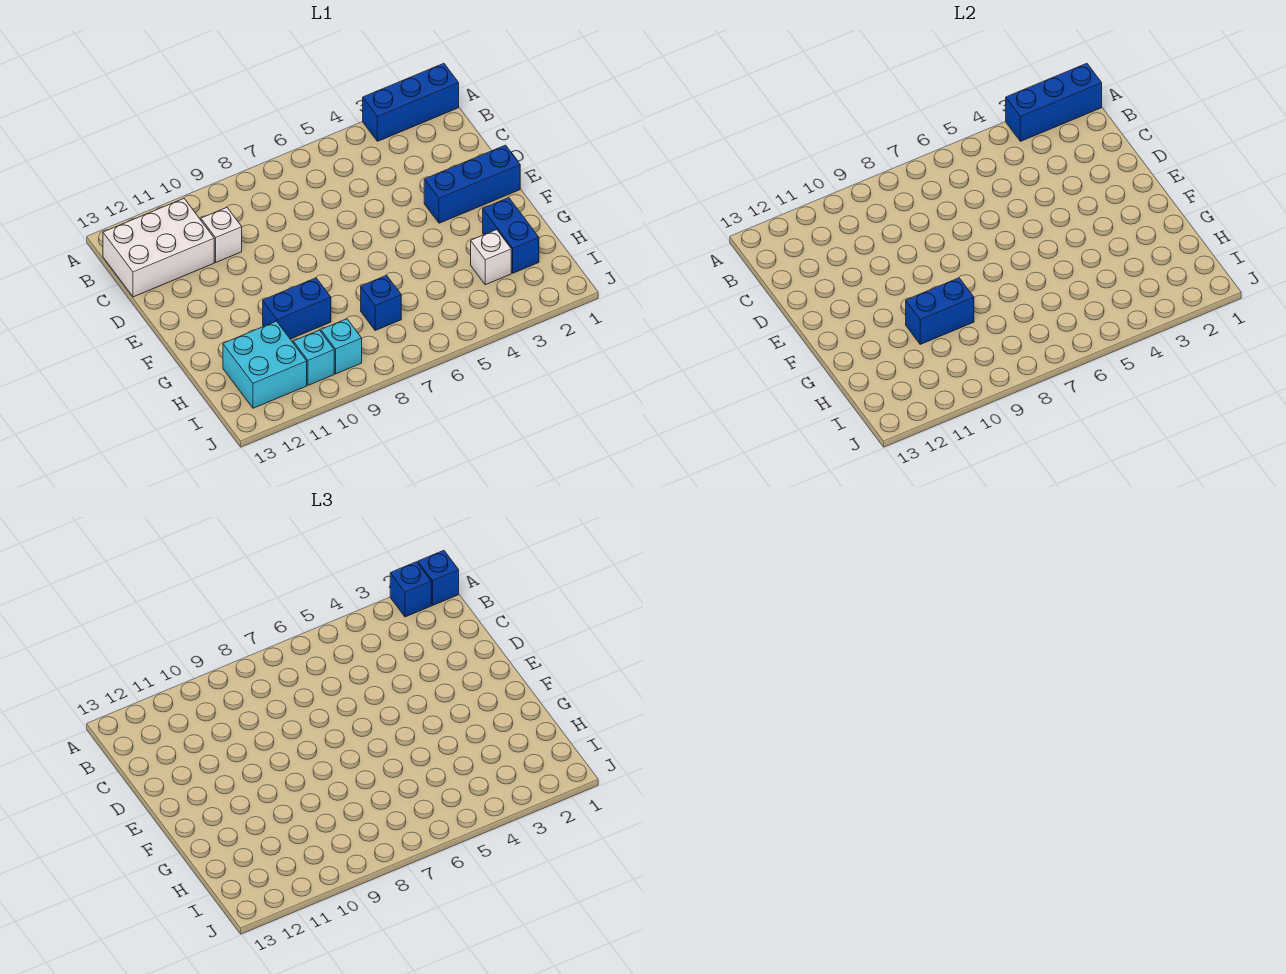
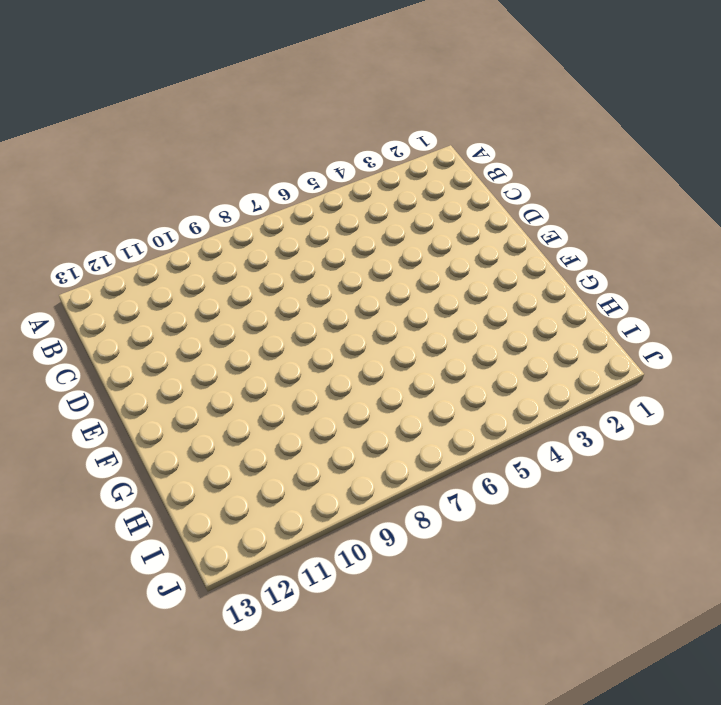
none -> blue brick A1:A3 level 1
none -> white brick B11:C13 level 1
none -> white brick C10 level 1

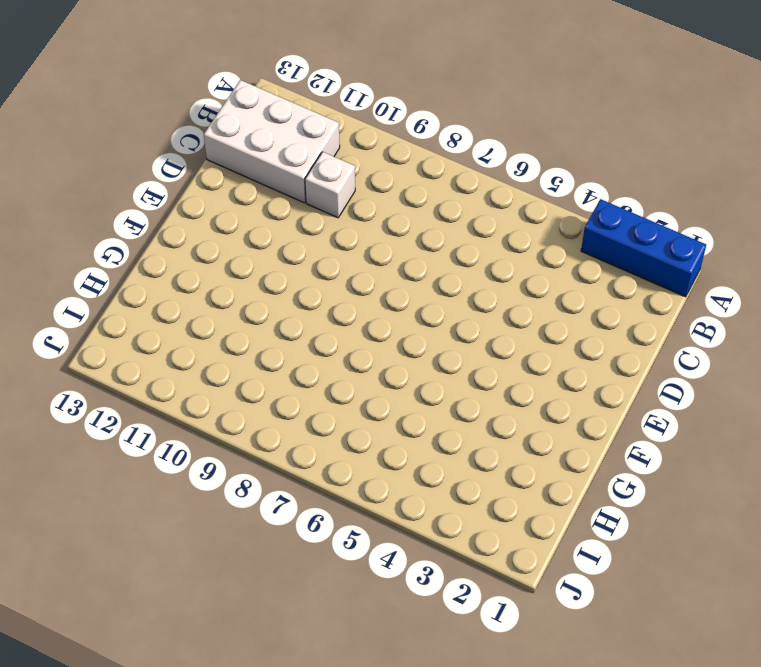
none -> blue brick E1:E3 level 1
none -> blue brick G2:H2 level 1
none -> blue brick G9:G10 level 1

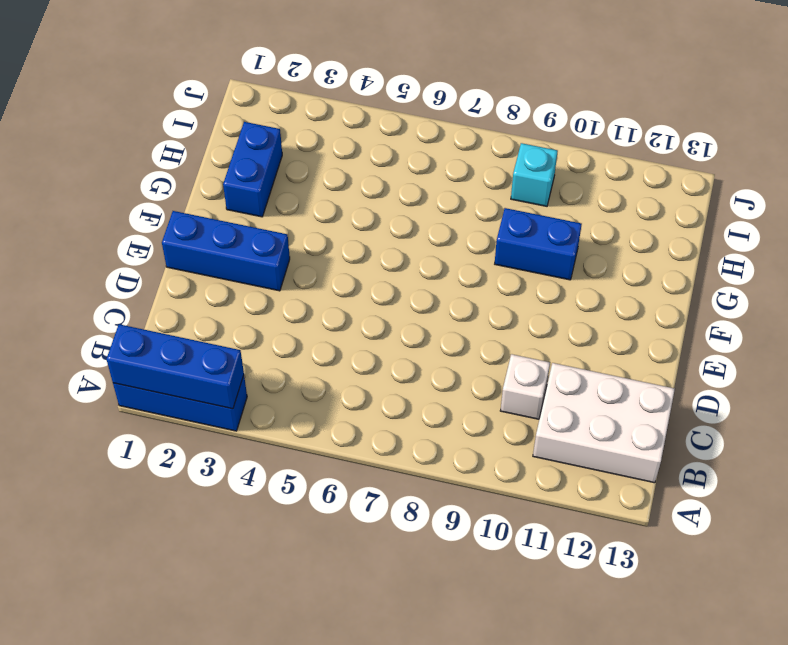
none -> white brick H3 level 1
none -> blue brick H7 level 1
none -> cyan brick H11:I12 level 1

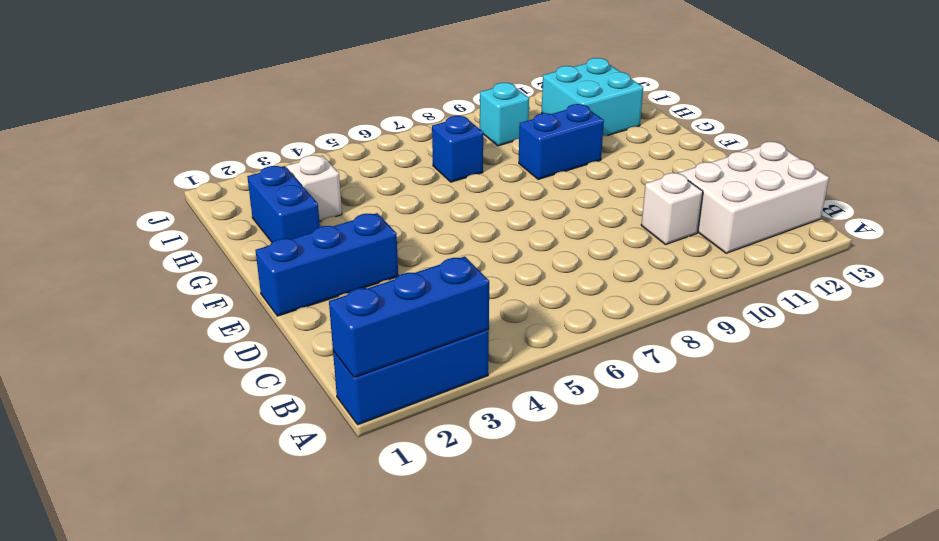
none -> cyan brick I10 level 1
none -> blue brick G9:G10 level 2
none -> blue brick A1 level 3

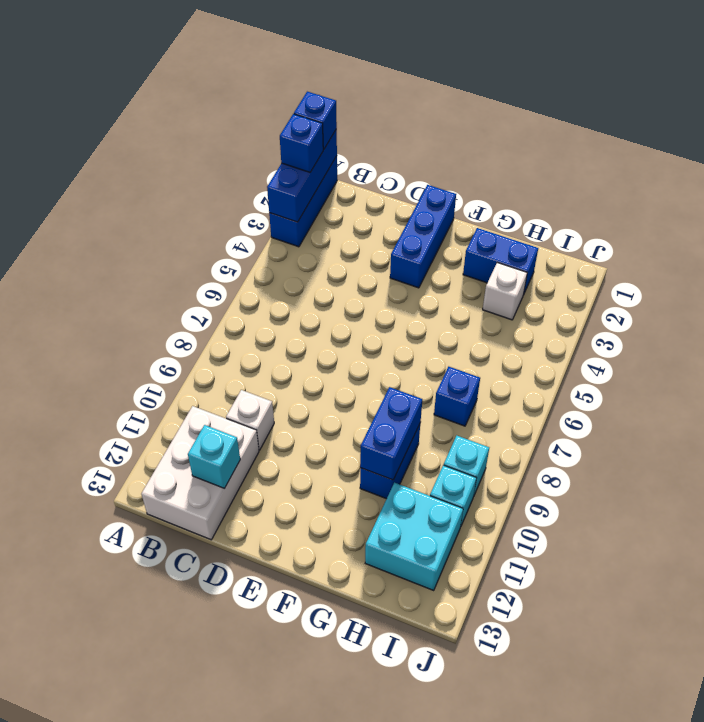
cyan brick C12 level 2 -> none

